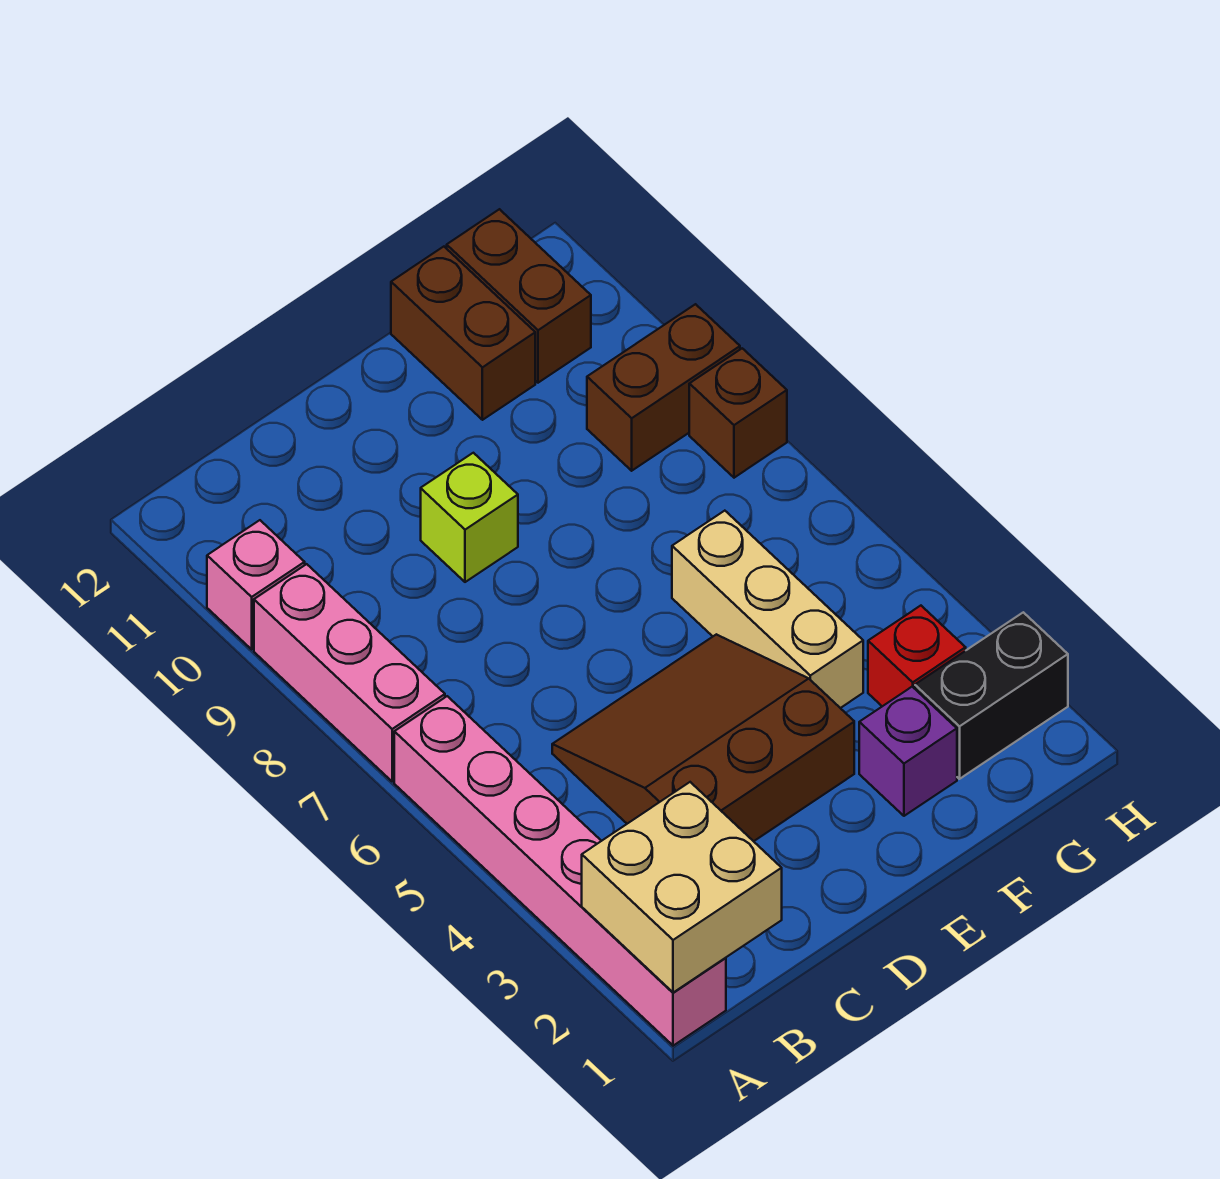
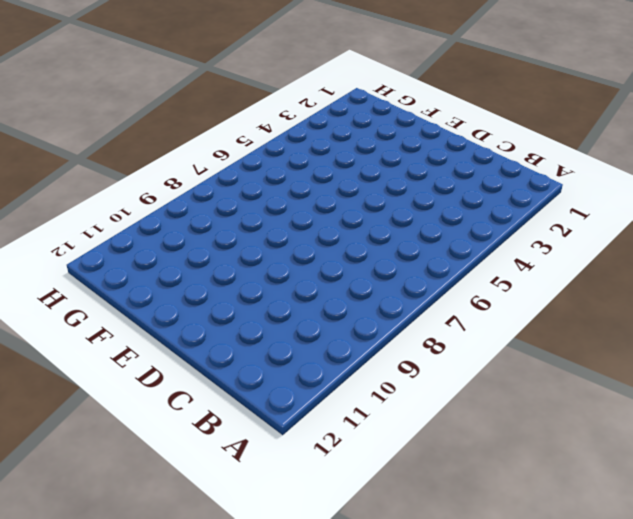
none -> pink brick A1:A6 level 1
none -> pink brick A7:A9 level 1
none -> pink brick A10 level 1

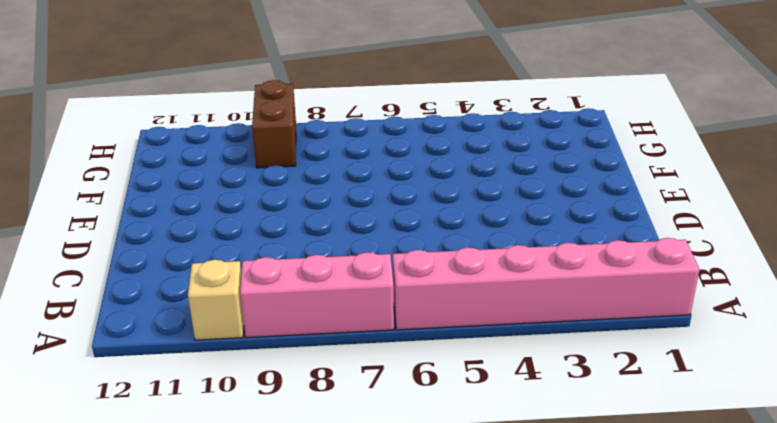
tan brick A10 level 1 -> pink brick A10 level 1
none -> brown slope C3:E5 level 1 top 3
none -> lime brick D9 level 1
none -> purple brick F2 level 1

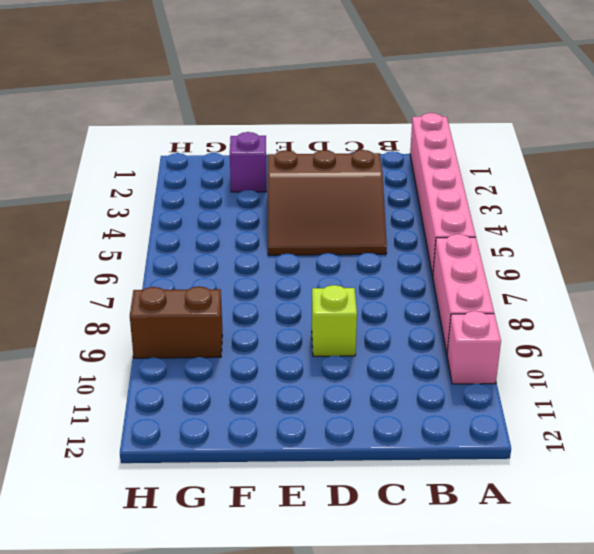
none -> tan brick F4:F6 level 1
none -> brown brick F11:F12 level 1
none -> black brick G2:H2 level 1

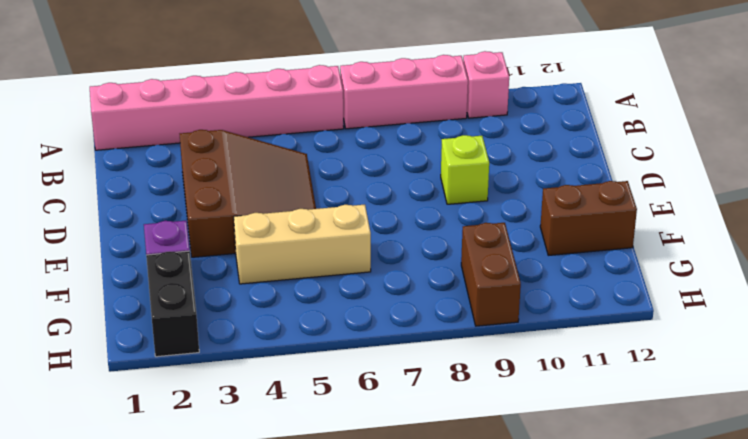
none -> red brick G3 level 1
none -> brown brick G11:G12 level 1
none -> brown brick H8 level 1

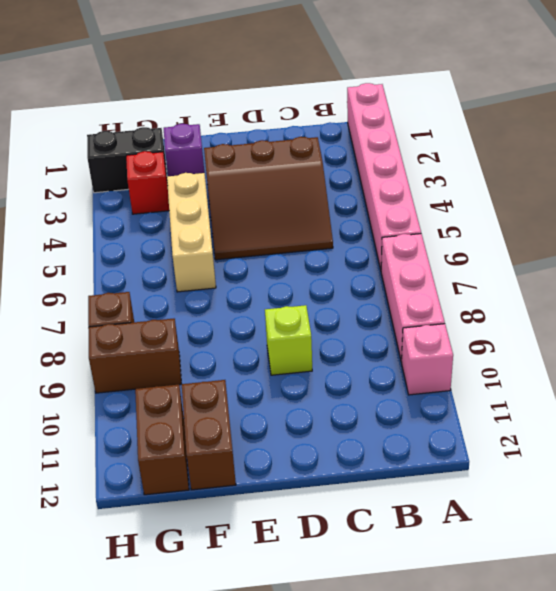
none -> tan brick A1:B2 level 2

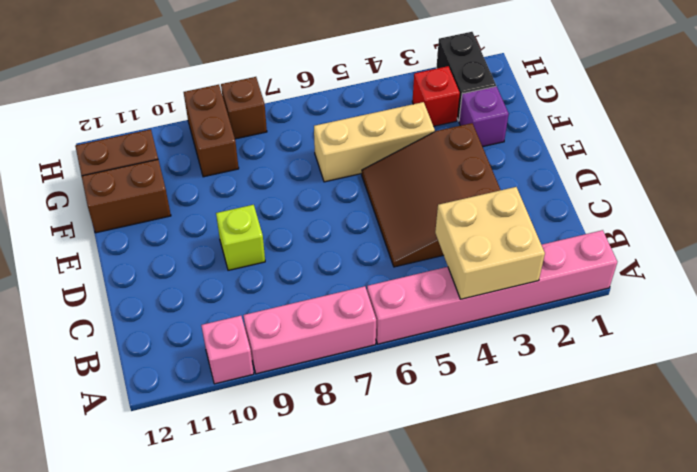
tan brick A3:B4 level 2 -> tan brick A1:B2 level 2

